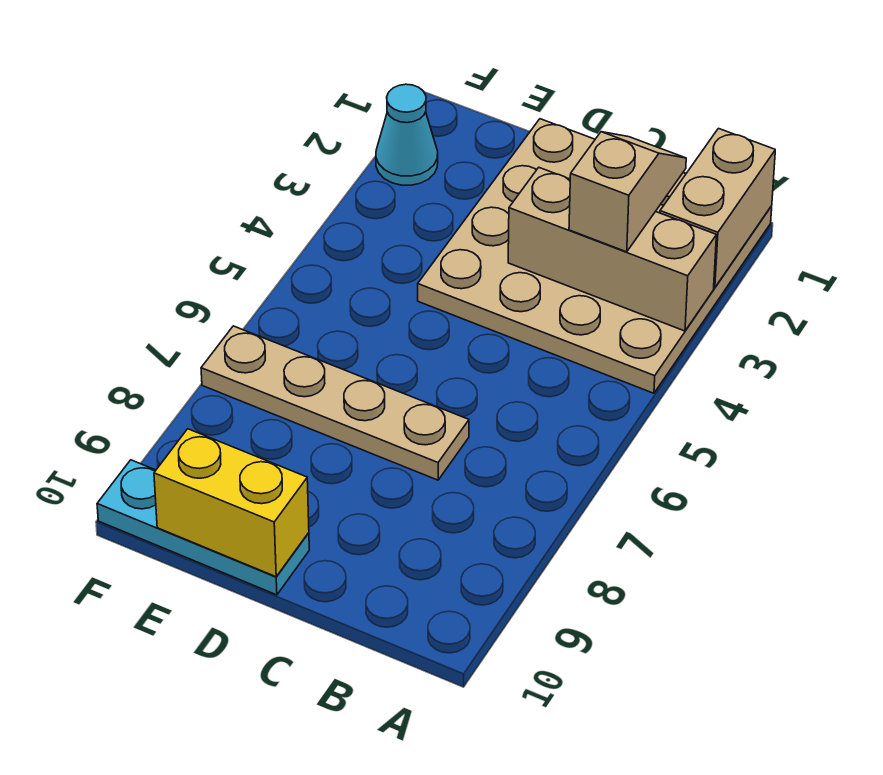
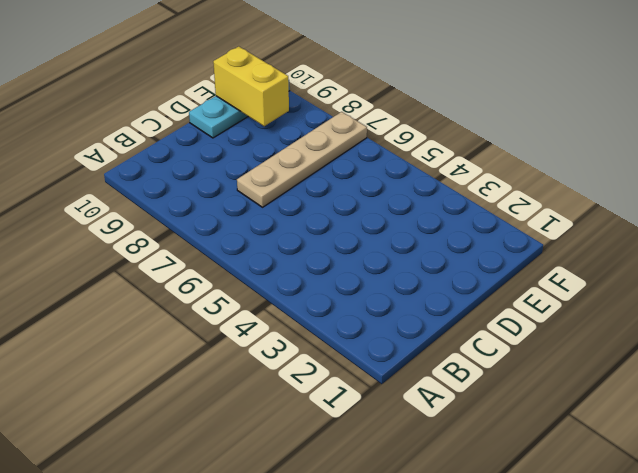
yellow brick E9:E10 level 2 -> yellow brick D10:E10 level 2
none -> tan plate A1:D4 level 1
none -> cyan cone F2 level 1

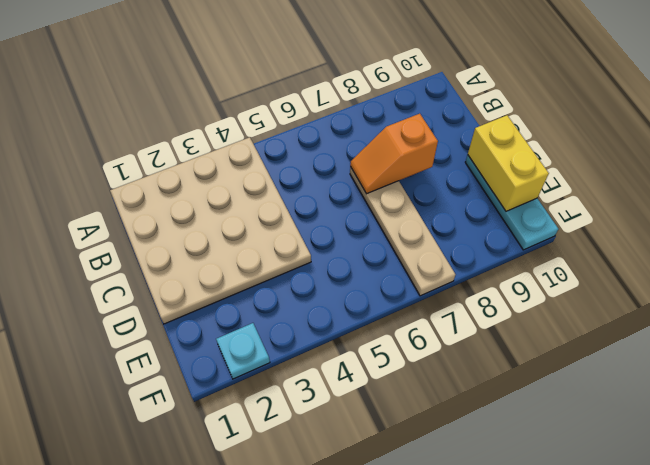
orange slope C7:C8 level 2 top 8 -> none
cyan plate F2 level 1 -> cyan cone F2 level 1
none -> tan brick A1:A2 level 2
none -> tan brick A3:C3 level 2

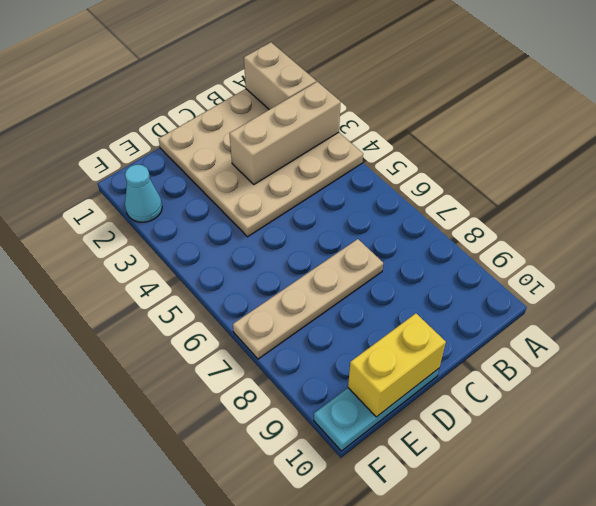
none -> tan slope B2:B3 level 3 top 3

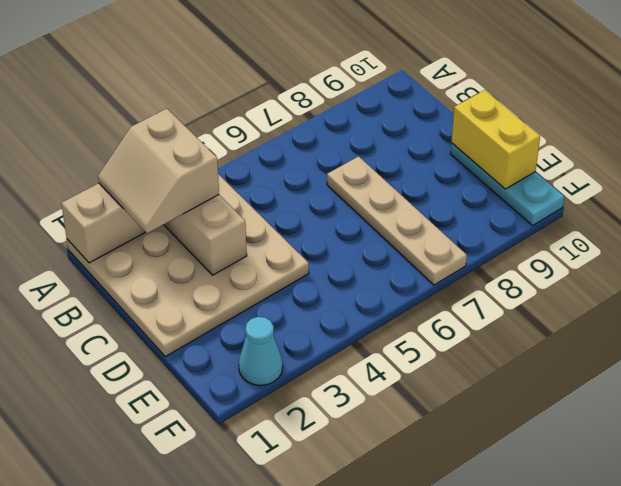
tan slope A2:B3 level 3 top 3 -> tan slope B2:B3 level 3 top 3

